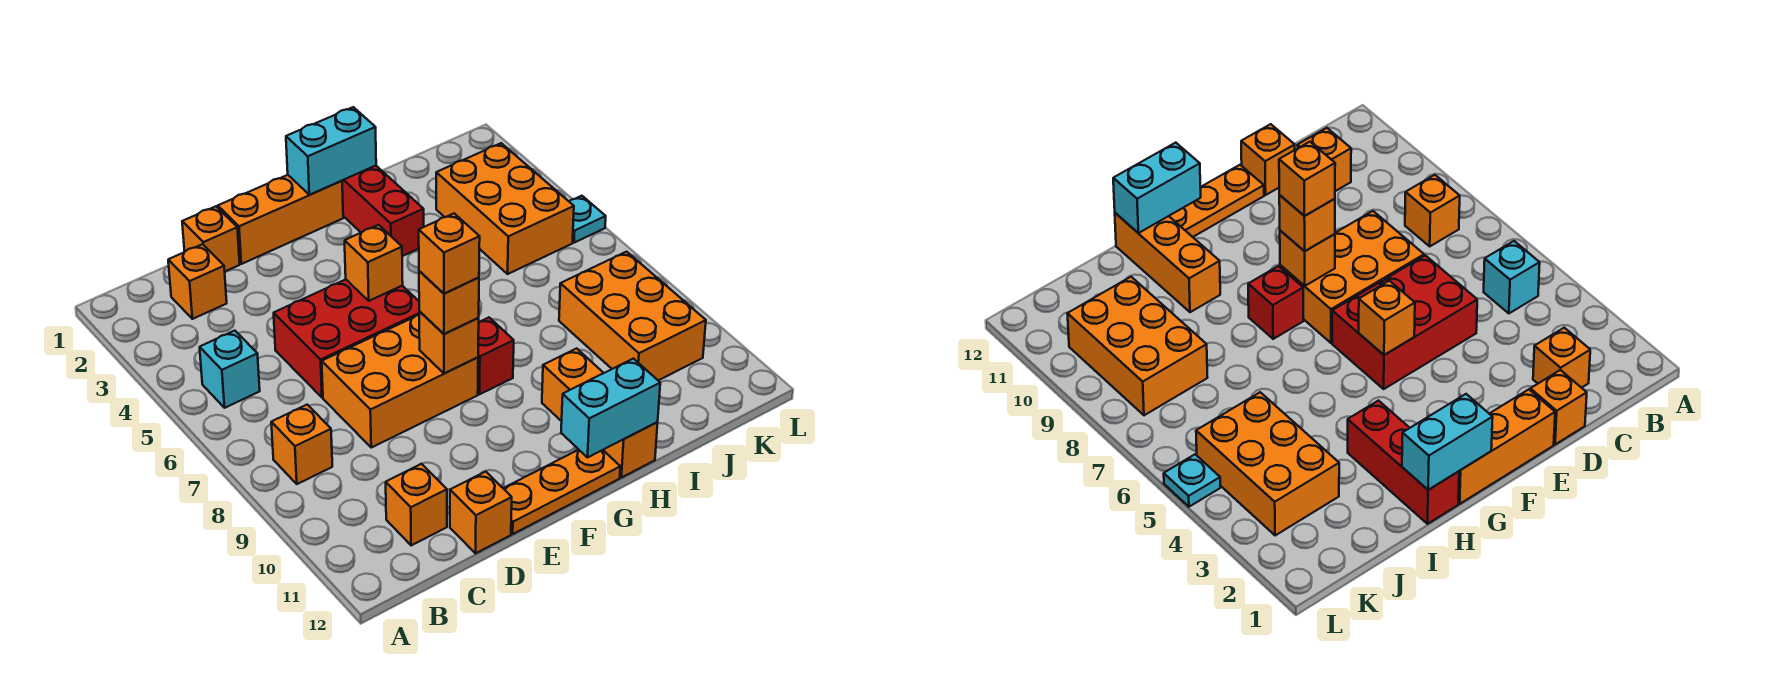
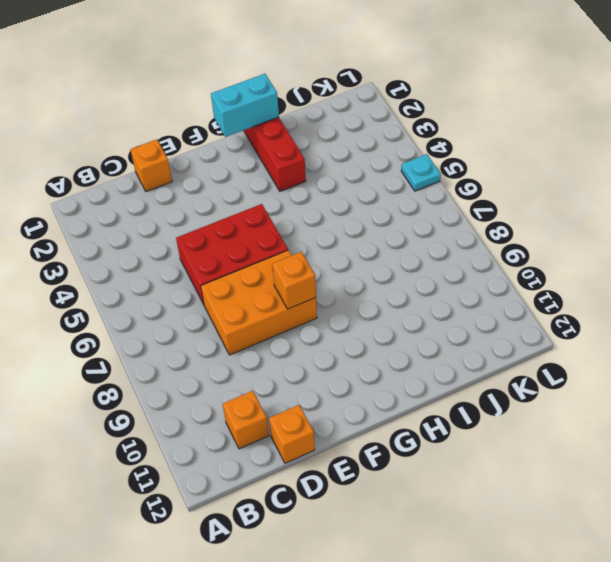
none -> cyan brick B5 level 1
none -> orange brick B8 level 1
none -> orange brick C2 level 1

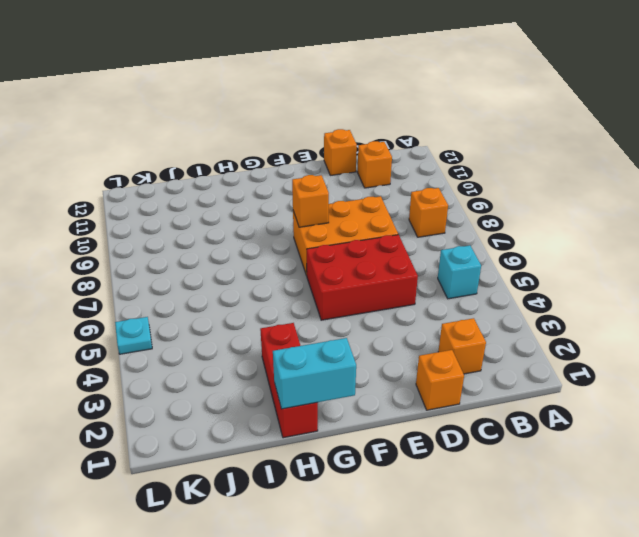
none -> orange brick E1:G1 level 1
none -> orange plate E12:G12 level 1
none -> red brick G8 level 1

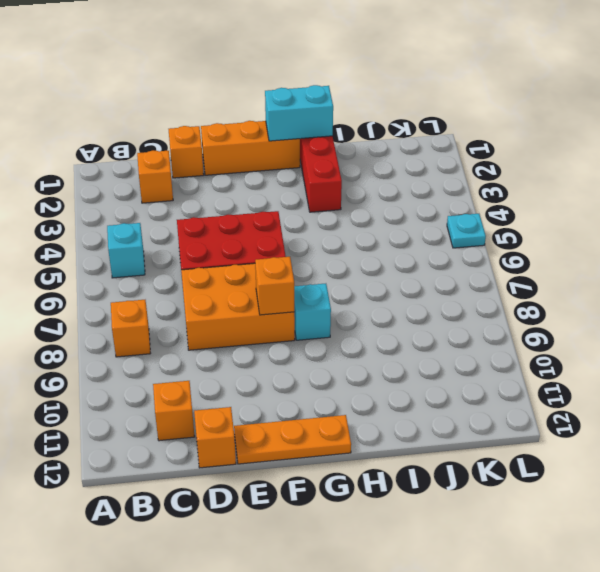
cyan brick G8 level 1 -> red brick G8 level 1
none -> orange brick H10:H12 level 1
none -> orange brick J3:K5 level 1
none -> orange brick J8:K10 level 1

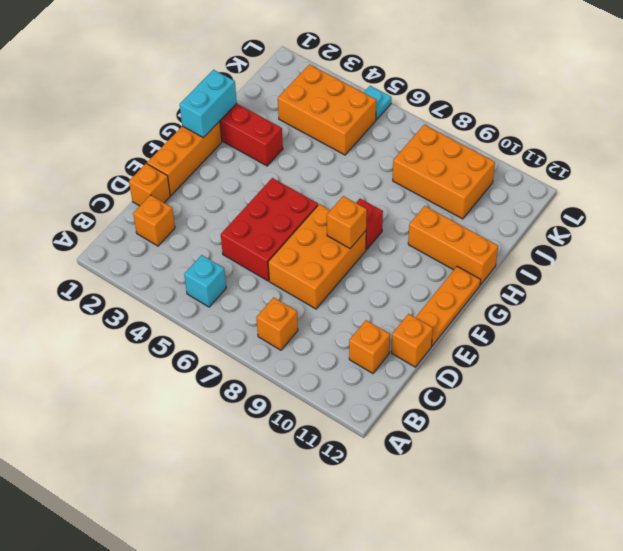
none -> orange brick F5 level 2
none -> cyan brick G12:H12 level 2
none -> orange brick F8 level 3

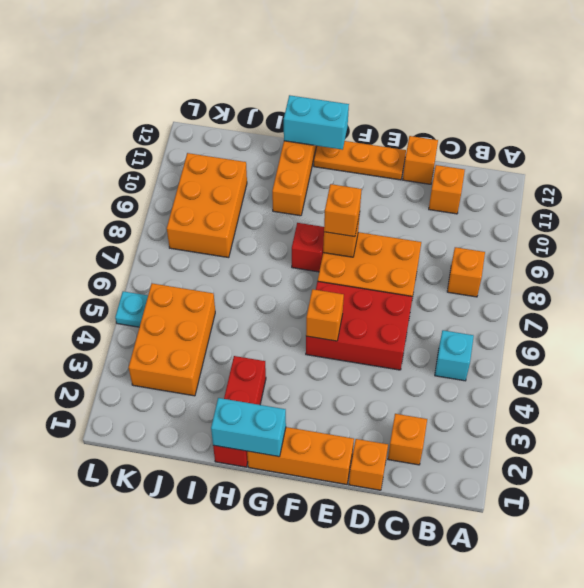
none -> orange brick F8 level 4

